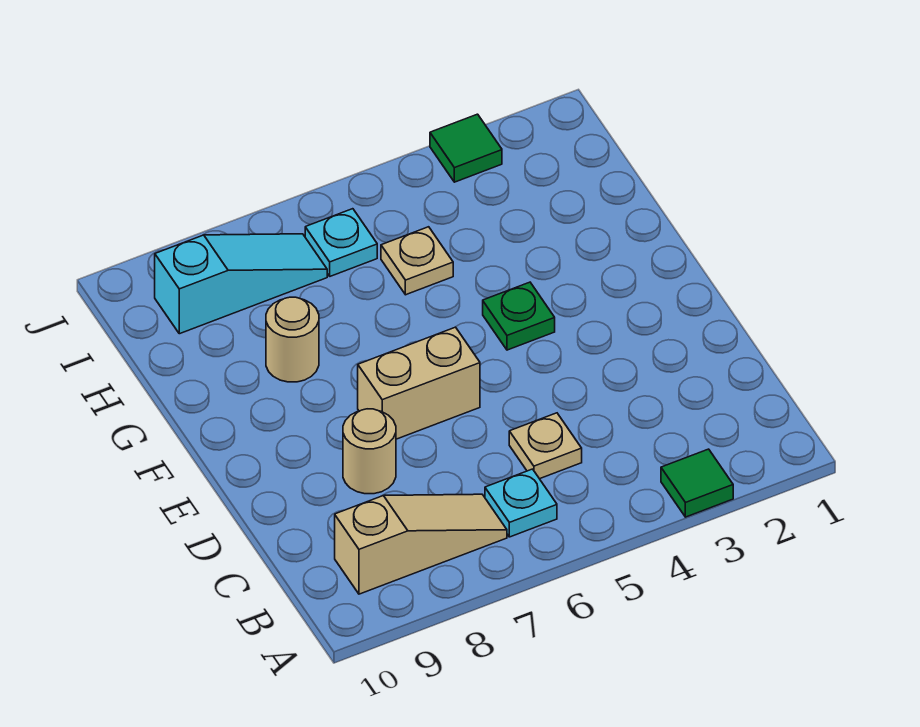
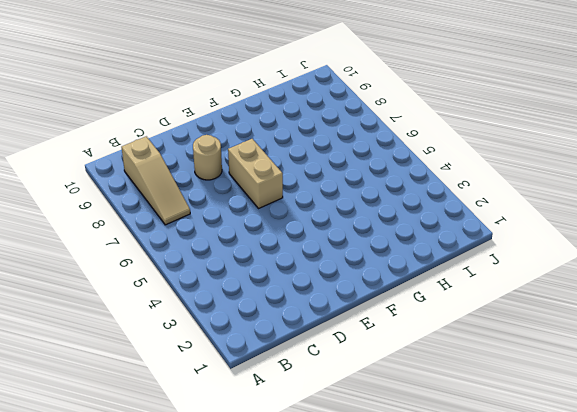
none -> green tile A3 level 1
none -> cyan plate B6 level 1
none -> tan plate C5 level 1

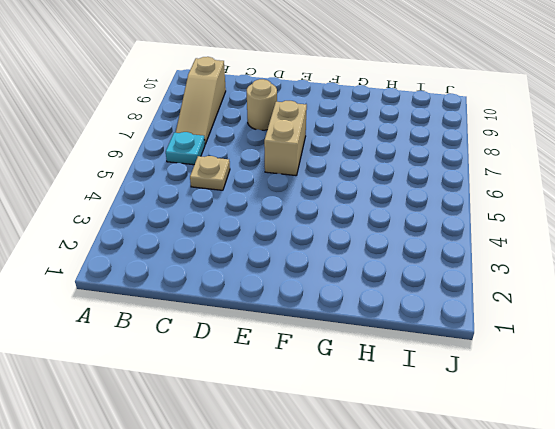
none -> green tile A3 level 1
none -> green plate F4 level 1
none -> tan round brick G8 level 1

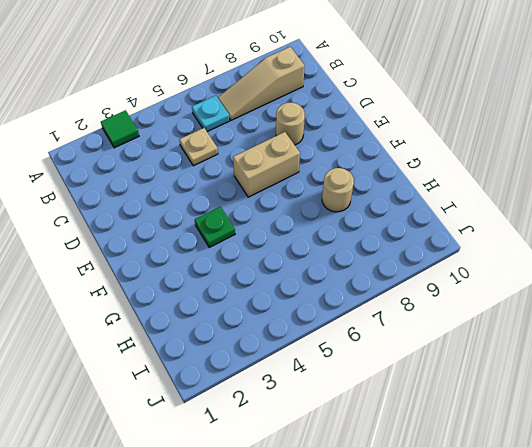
none -> tan plate H5 level 1
none -> cyan plate I6 level 1
none -> cyan slope I7:I9 level 1 top 9

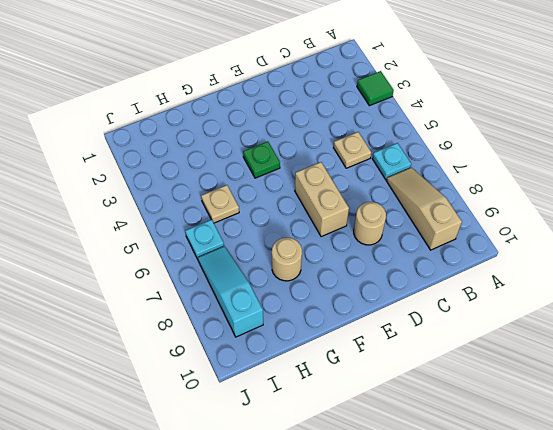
none -> green tile J3 level 1

